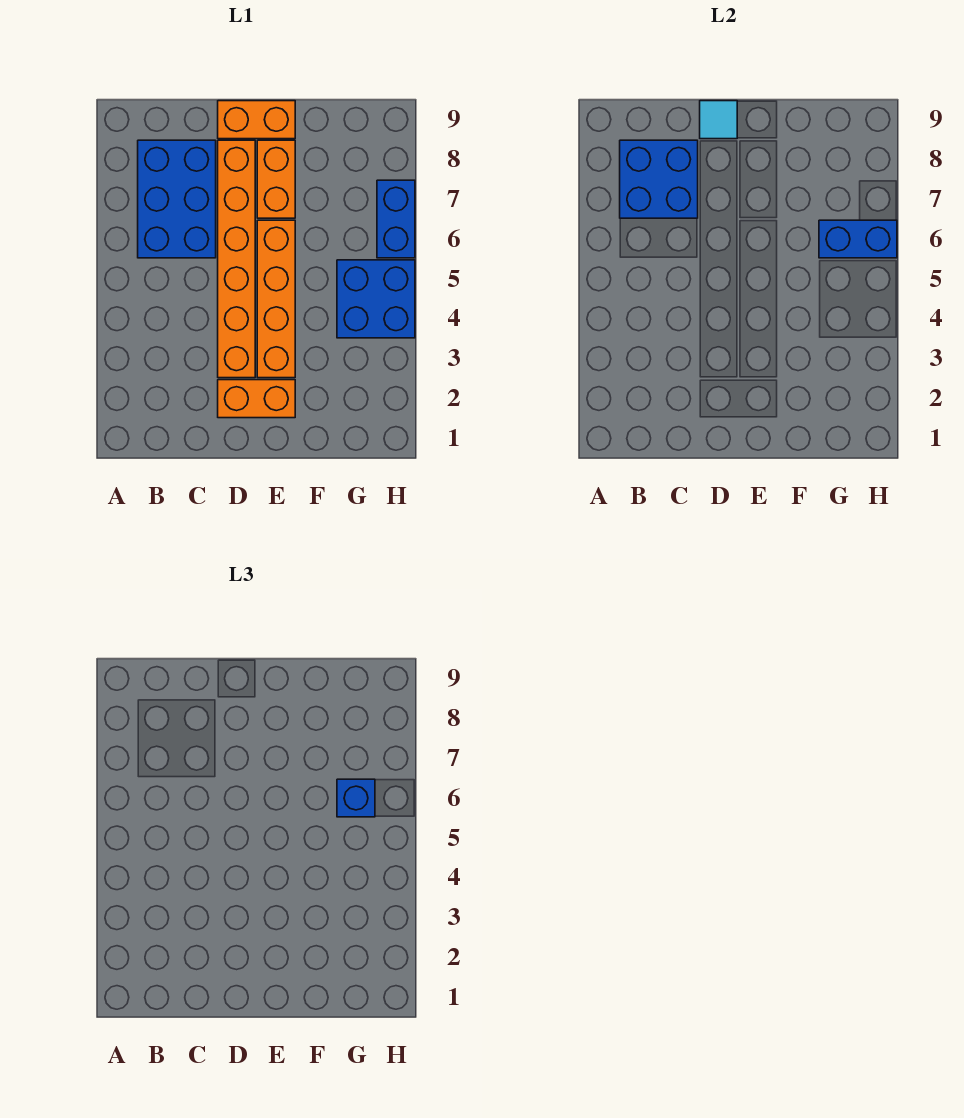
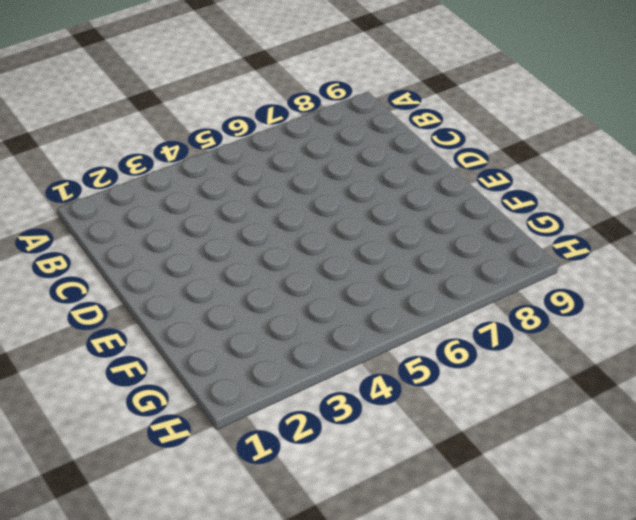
none -> blue brick B6:C8 level 1
none -> orange brick D2:E2 level 1
none -> orange brick D3:D8 level 1

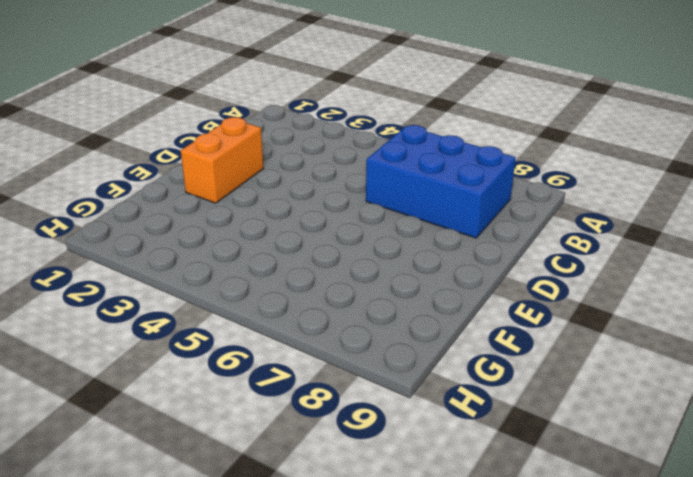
none -> orange brick D3:D8 level 1
none -> orange brick D9:E9 level 1
none -> orange brick E3:E6 level 1

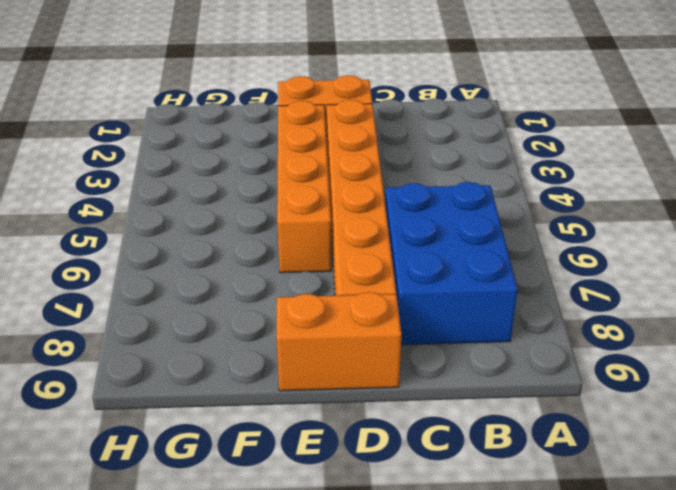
none -> orange brick E7:E8 level 1
none -> blue brick G4:H5 level 1
none -> blue brick H6:H7 level 1

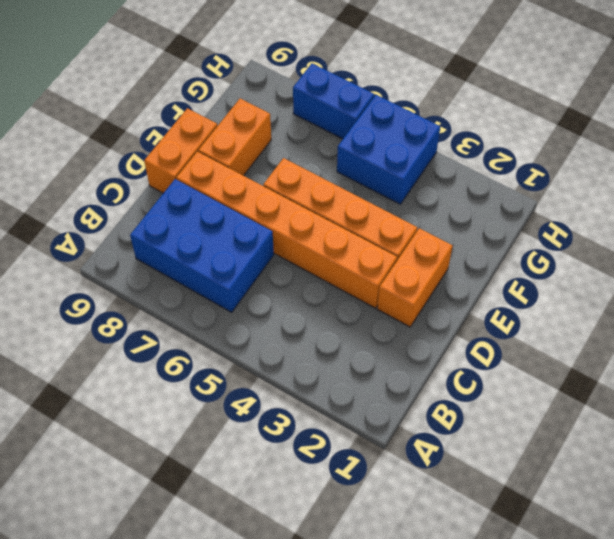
orange brick E8:F8 level 1 -> orange brick E7:E8 level 1
none -> blue brick B7:C8 level 2
none -> cyan tile D9 level 2
none -> blue brick G6:H6 level 2

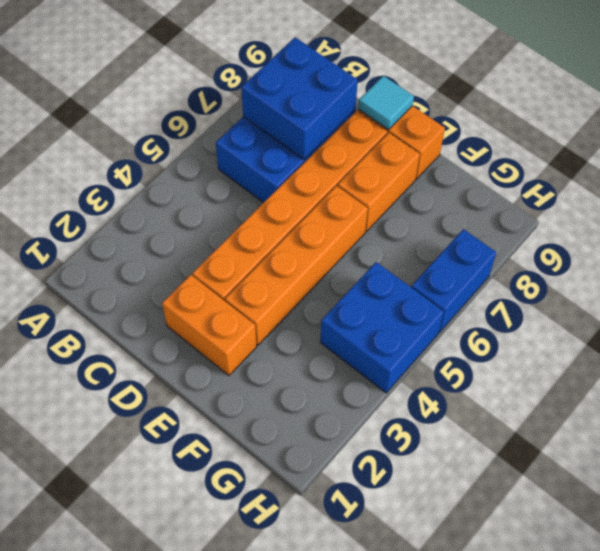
none -> blue brick G6:H6 level 2
none -> blue brick G6 level 3

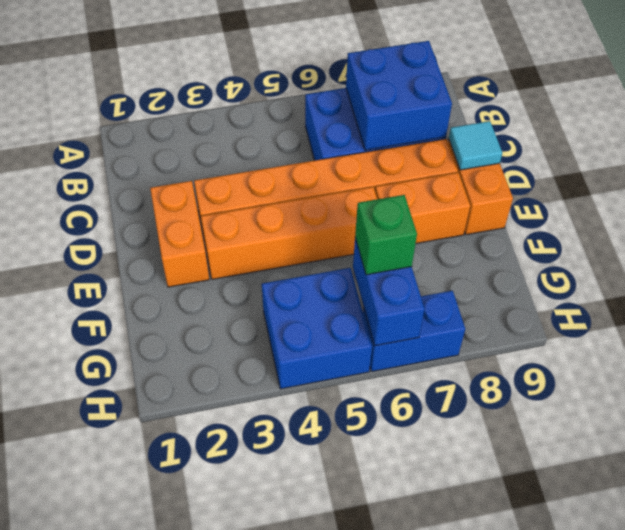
green brick G6 level 3 -> blue brick G6 level 3

